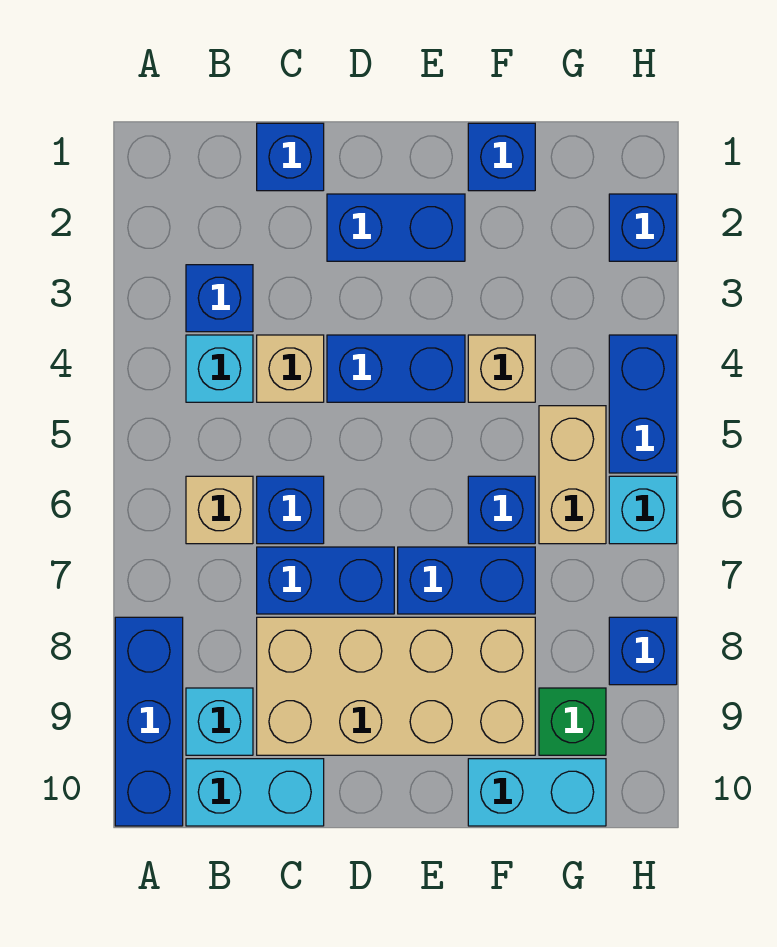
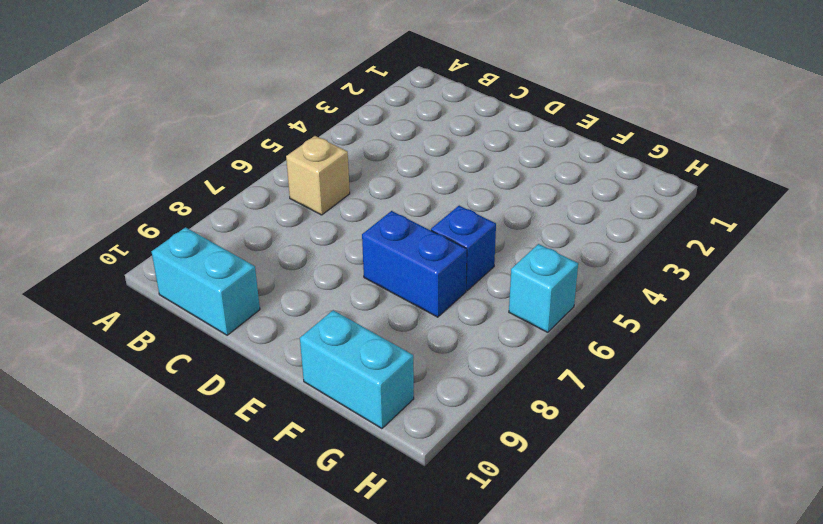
none -> blue brick A8:A10 level 1
none -> blue brick B3 level 1
none -> cyan brick B4 level 1

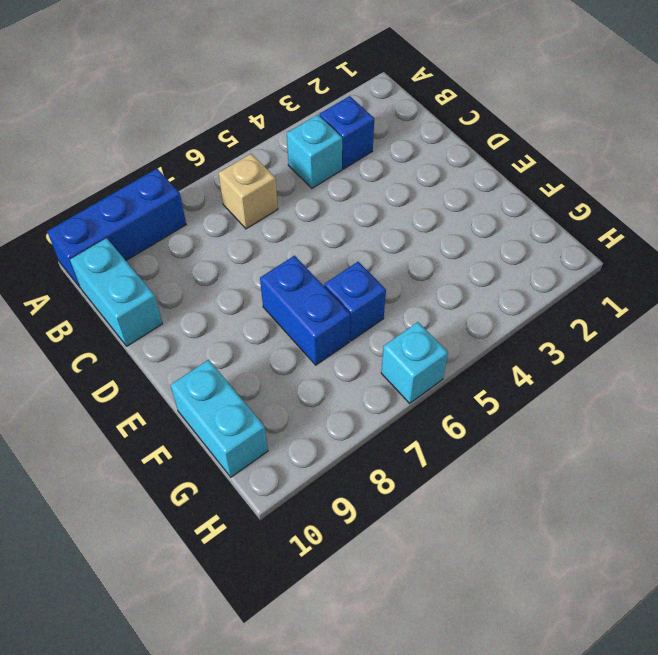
none -> cyan brick B9 level 1
none -> blue brick C1 level 1
none -> tan brick C4 level 1

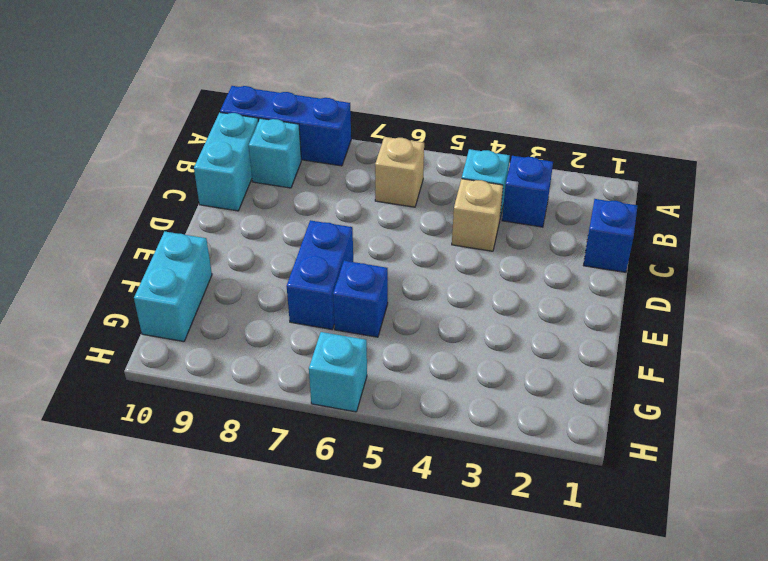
none -> blue brick C6 level 1
none -> blue brick C7:D7 level 1
none -> tan brick C8:F9 level 1

